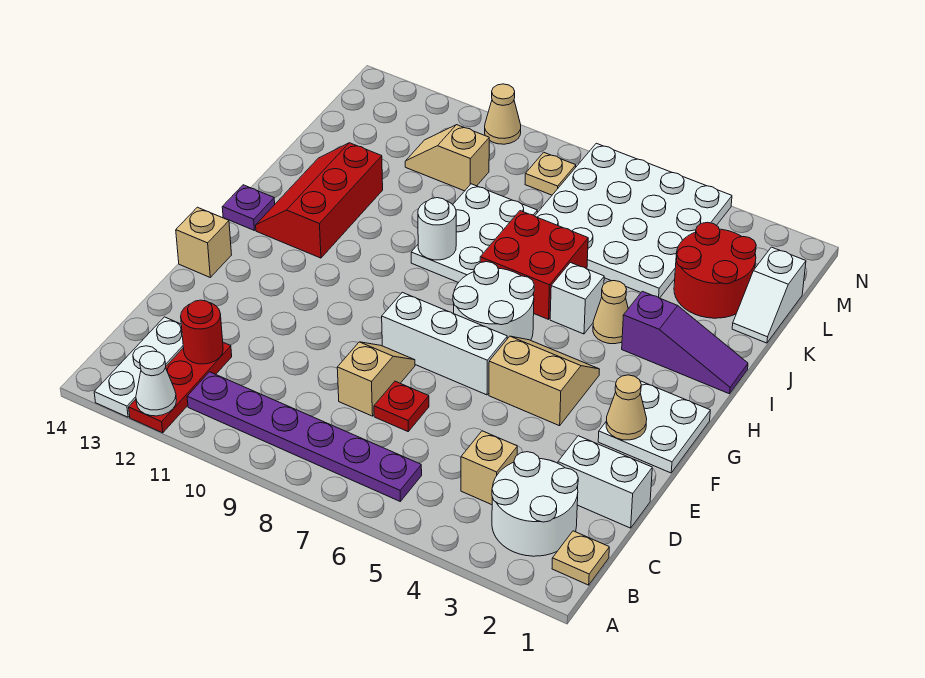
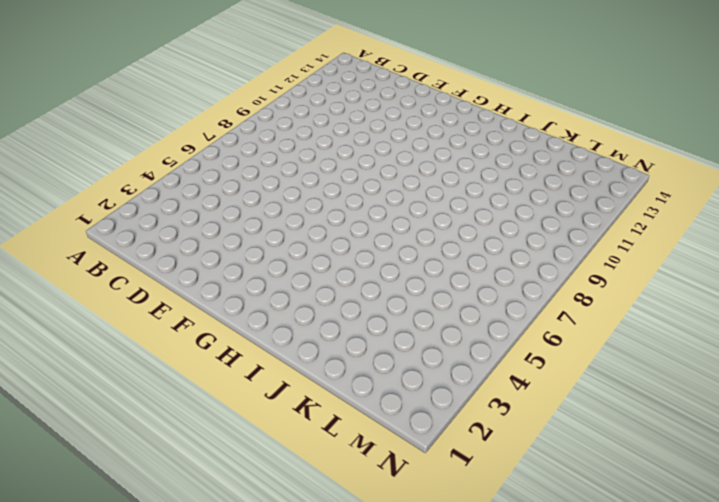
none -> red plate A12:C12 level 1
none -> white plate A13:C13 level 1
none -> tan plate B1 level 1
none -> white round brick B2:C3 level 1

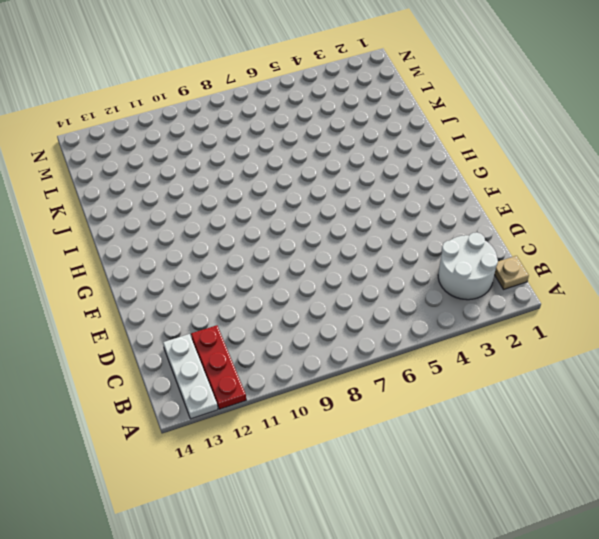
none -> purple plate B6:B11 level 1
none -> tan brick C4 level 1
none -> white brick D1:D2 level 1
none -> red plate D7 level 1

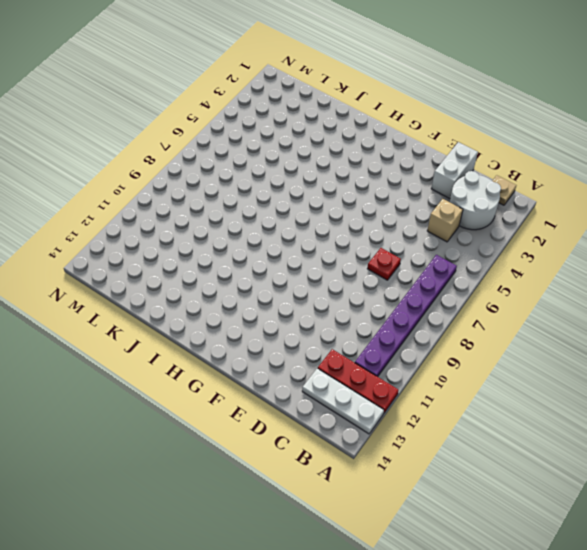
none -> tan slope D8:E8 level 1 top D
none -> white plate F1:G2 level 1
none -> tan slope F4:G5 level 1 top F
none -> white brick F6:F8 level 1

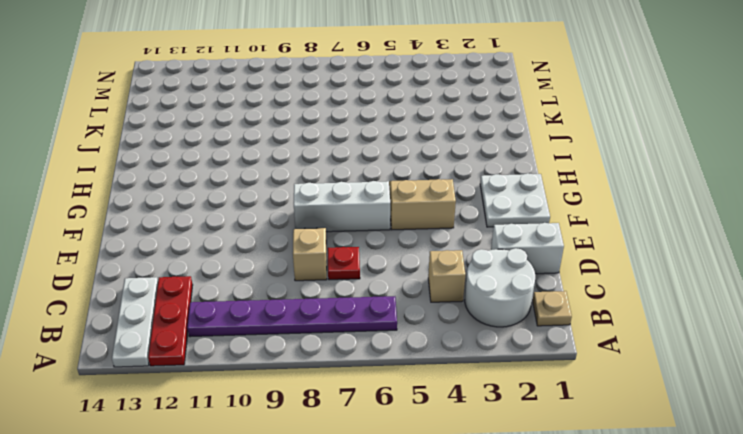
none -> tan brick F14 level 1
none -> white round brick G6:H7 level 1
none -> red slope H12:J13 level 1 top 12
none -> purple plate H14 level 1

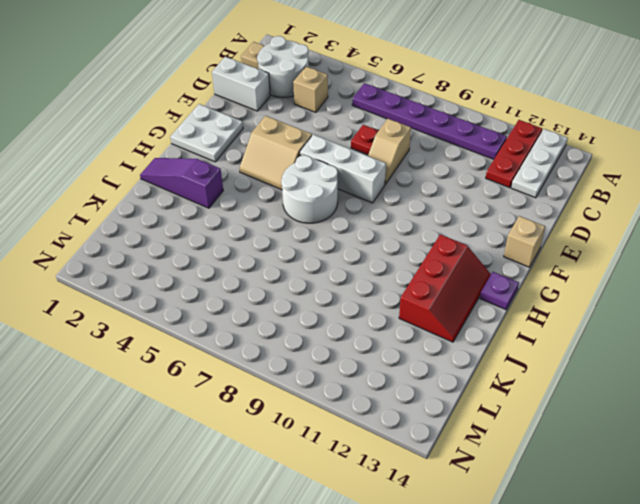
none -> tan cone I4 level 1
none -> white brick I5 level 1
none -> red brick I6:J7 level 1
none -> white plate I8:K9 level 1

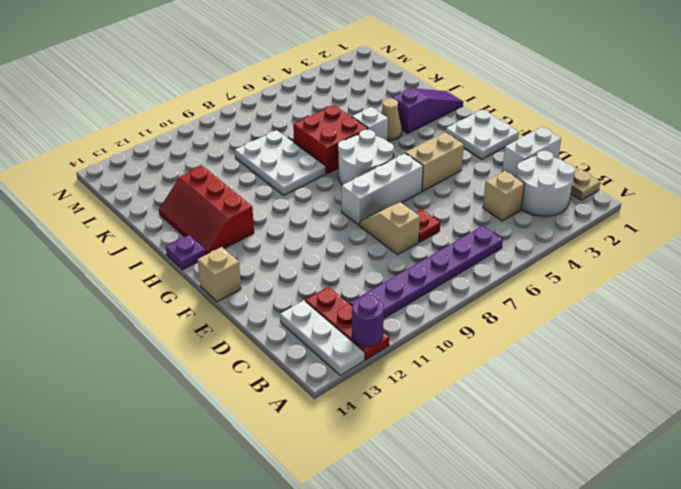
purple round brick A12 level 2 -> white cone A12 level 2
none -> white slope K1:L1 level 1 top L
none -> red round brick K2:L3 level 1
none -> white plate K4:N7 level 1
none -> tan slope L10:L11 level 1 top 10

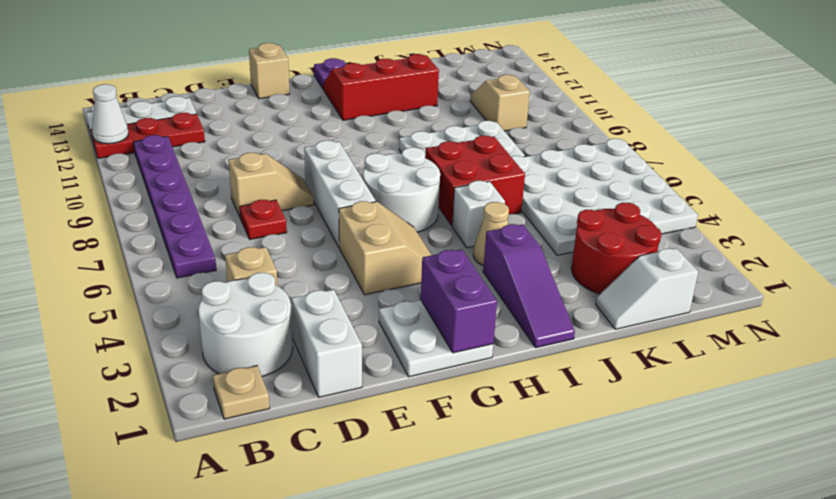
purple brick G1:G2 level 2 -> none
none -> tan plate M8 level 1
none -> tan cone N10 level 1
none -> red round brick C12 level 2
none -> tan cone F2 level 2

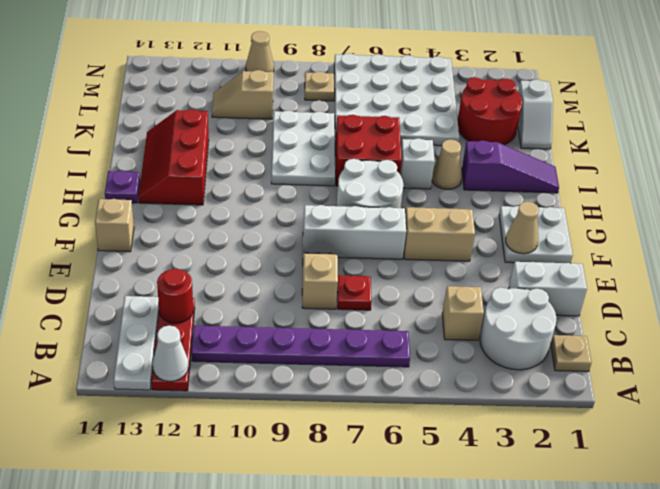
none -> white round brick I9 level 2

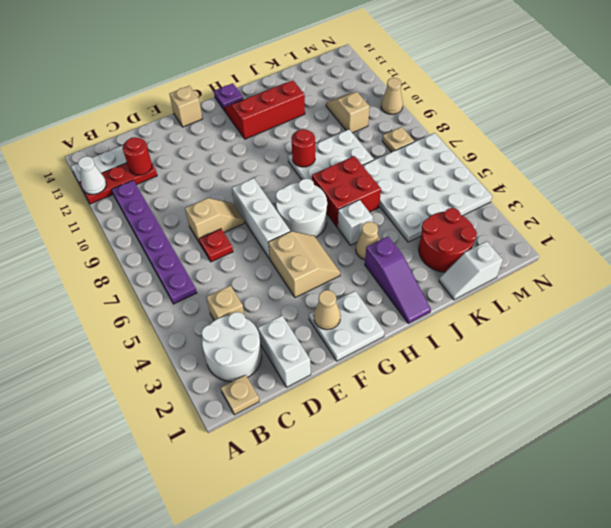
red round brick I9 level 2 -> white round brick I9 level 2

